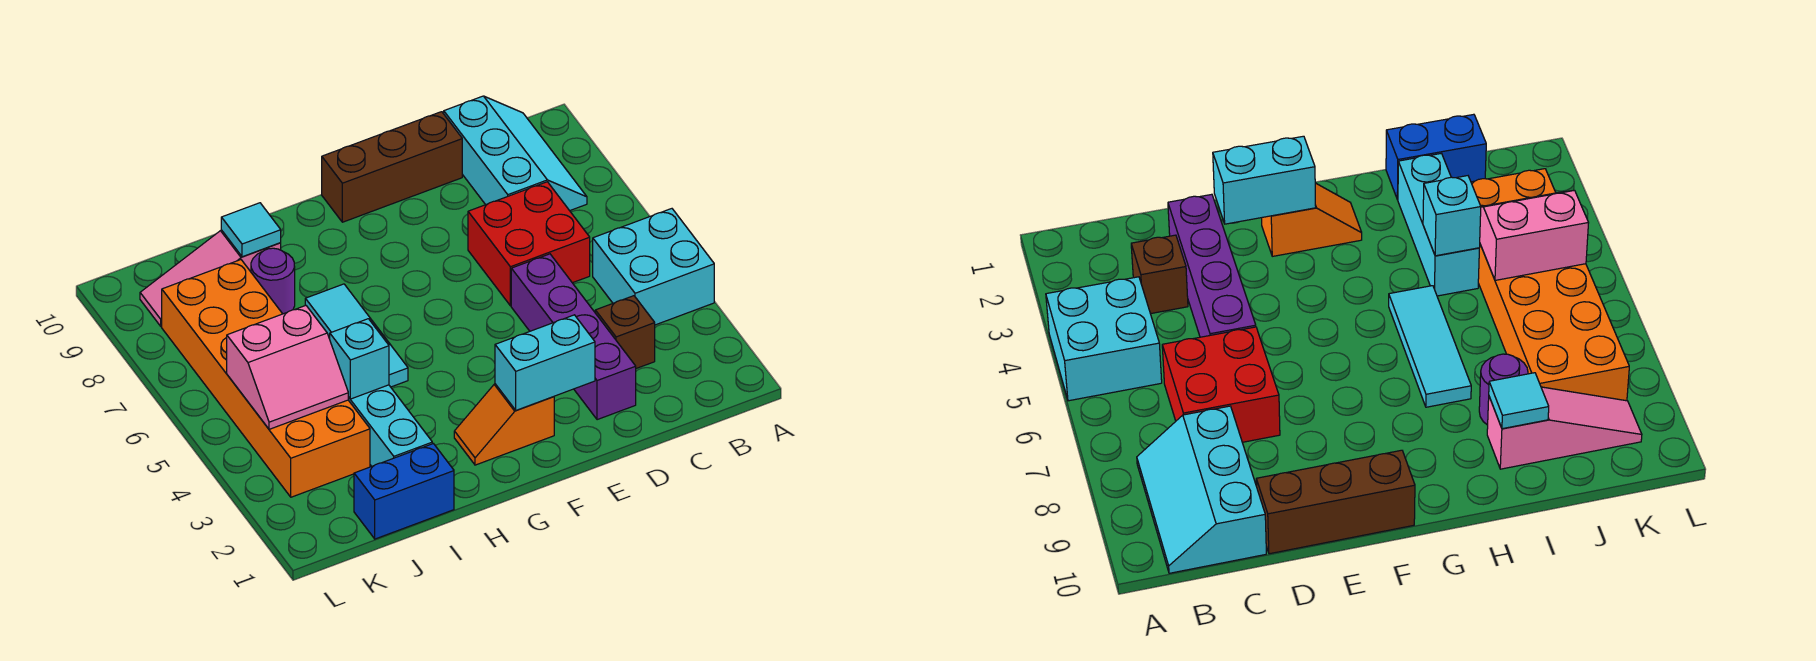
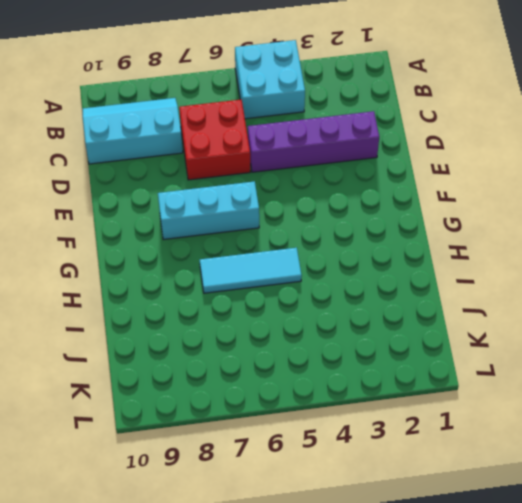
cyan brick F6:F8 level 1 -> cyan brick I2:I4 level 1
none -> brown brick C3 level 1
none -> brown brick D10:F10 level 1
none -> orange slope F2:G2 level 1 top F

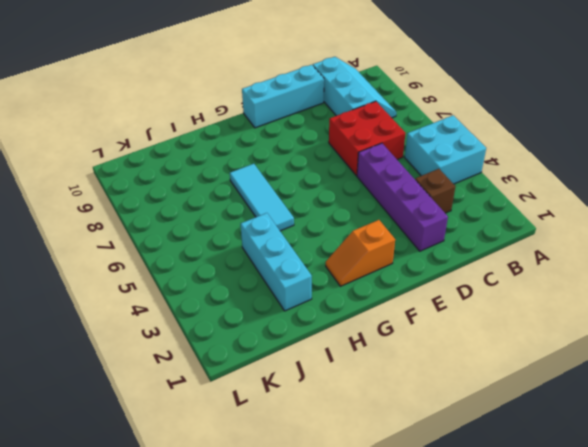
cyan brick D10:F10 level 1 -> brown brick D10:F10 level 1
none -> blue brick I1:J1 level 1
none -> purple round brick I8 level 1
none -> pink slope I9:K9 level 1 top I

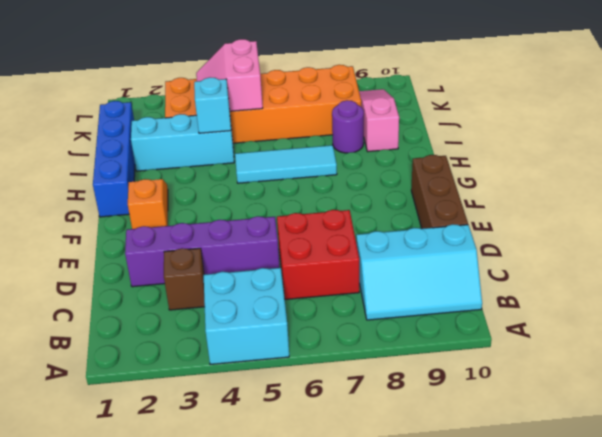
blue brick G1:J1 level 1 -> blue brick I1:J1 level 1
none -> cyan brick E2:F2 level 2
none -> cyan tile I9 level 2

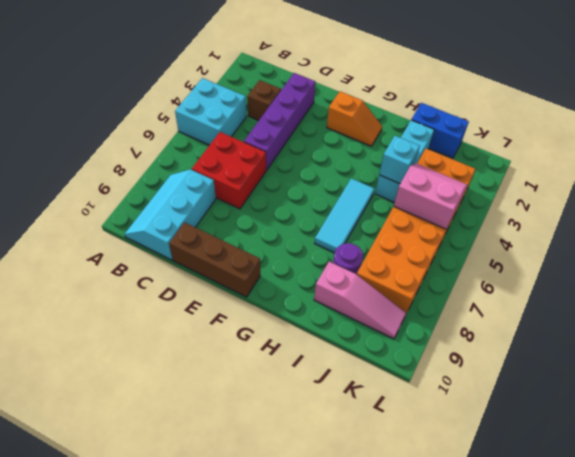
none -> cyan brick E2:F2 level 2
none -> cyan tile I9 level 2

